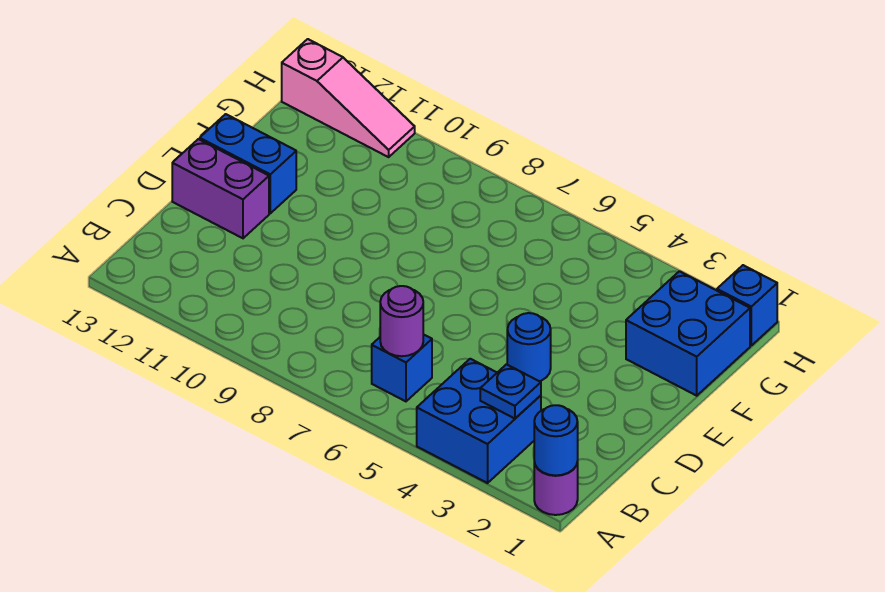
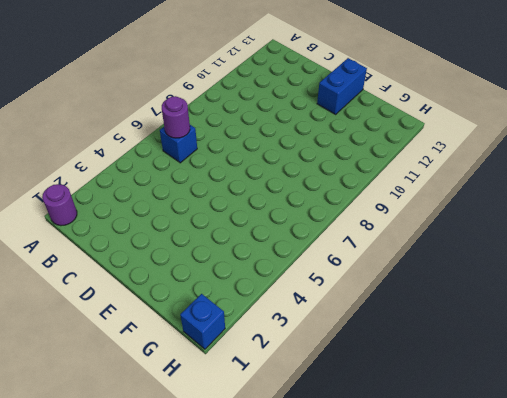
none -> blue brick A3:B4 level 1
none -> blue round brick D4 level 1
none -> purple brick D12:D13 level 1

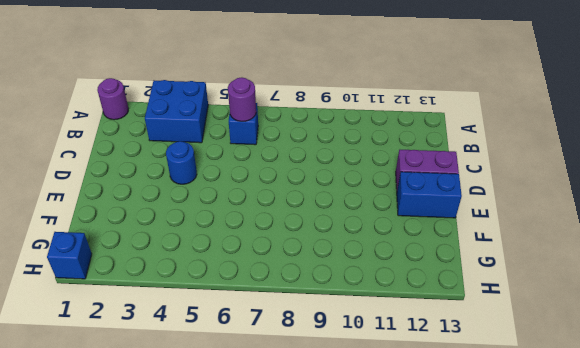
none -> blue brick F1:G2 level 1
none -> pink slope H11:H13 level 1 top 13
none -> blue round brick A1 level 2

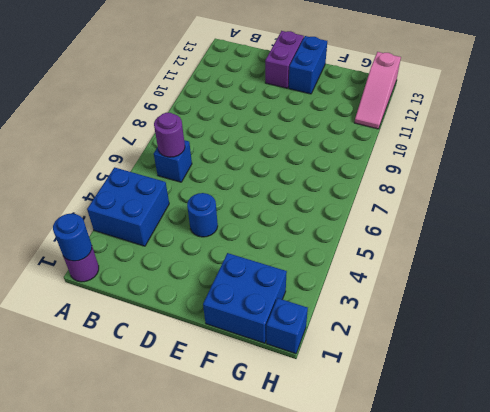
none -> blue plate B3 level 2

